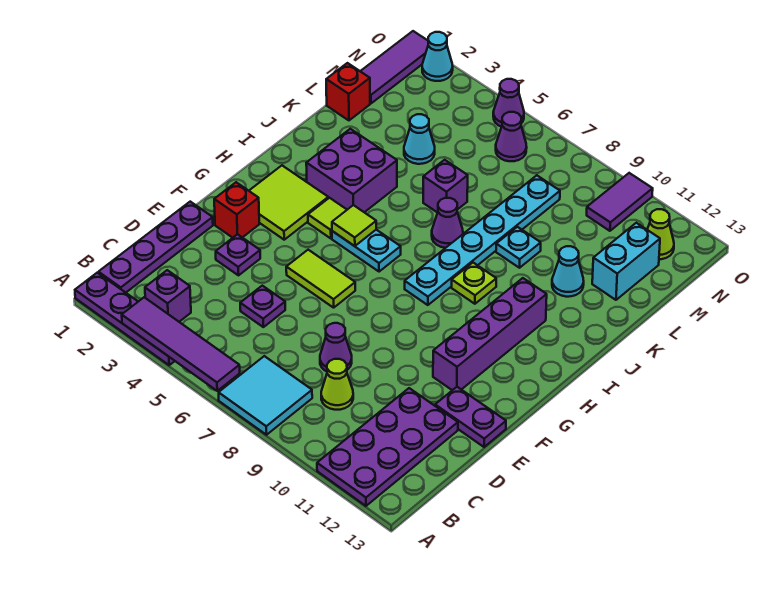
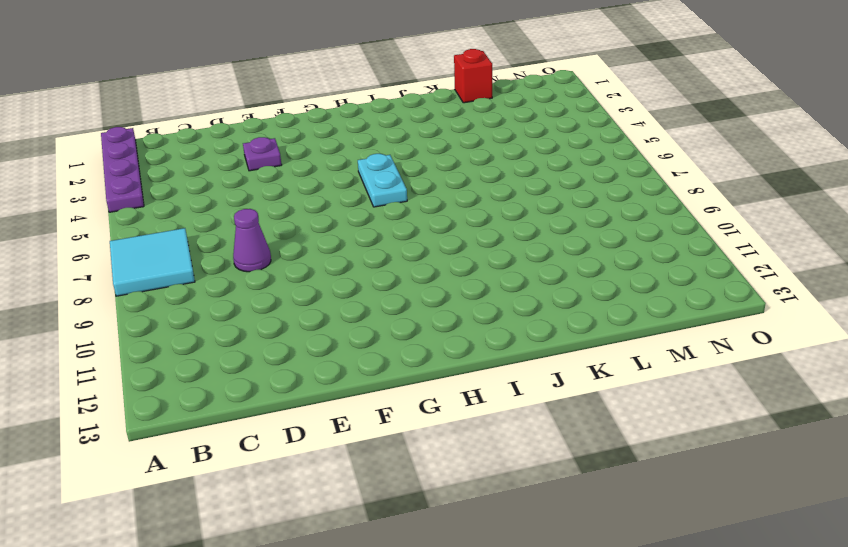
none -> purple plate A11:D12 level 1
none -> purple plate B1:E1 level 1
none -> purple brick B3 level 1
none -> lime cone C9 level 1

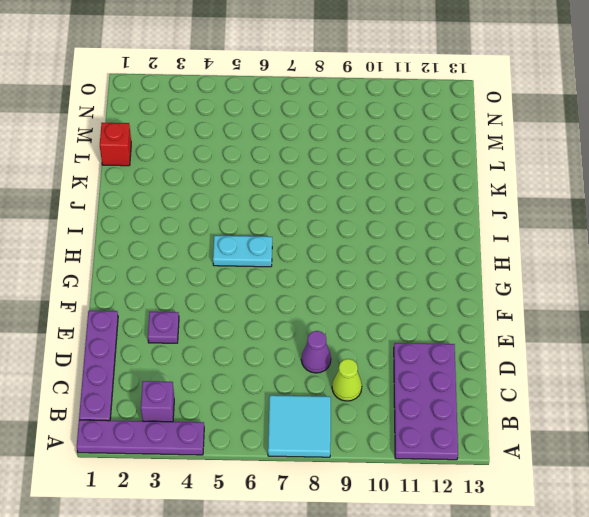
none -> purple plate D5 level 1
none -> purple plate E12:E13 level 1
none -> red brick F2 level 1
none -> lime tile F5:F6 level 1

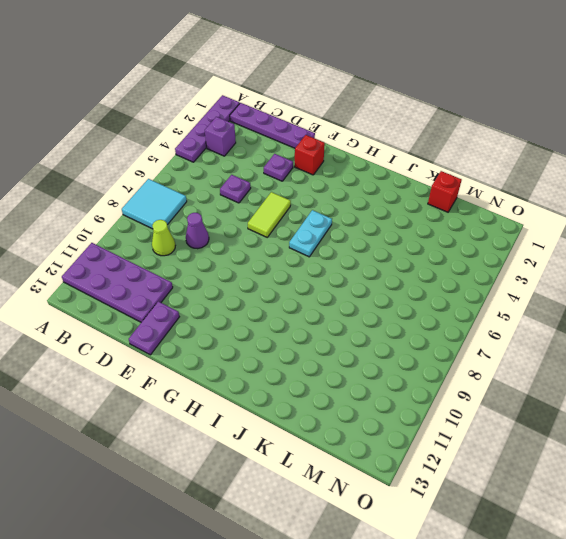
none -> purple brick F11:I11 level 1
none -> lime tile G2:H3 level 1
none -> lime tile H4 level 1
none -> cyan plate H8:M8 level 1

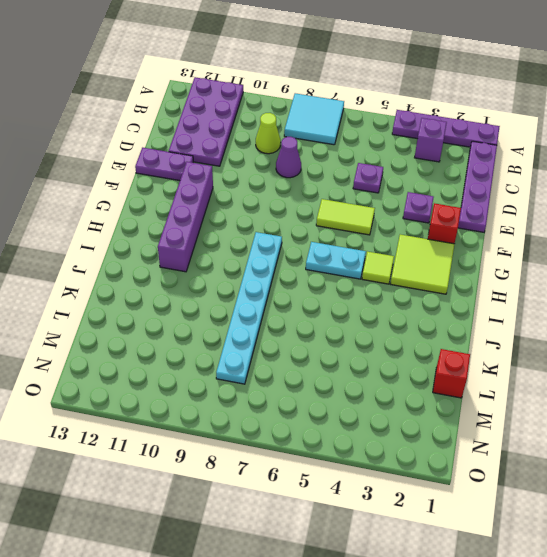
none -> purple brick I3:J4 level 1
none -> lime plate I9 level 1
none -> purple cone J7 level 1
none -> purple brick K6 level 1

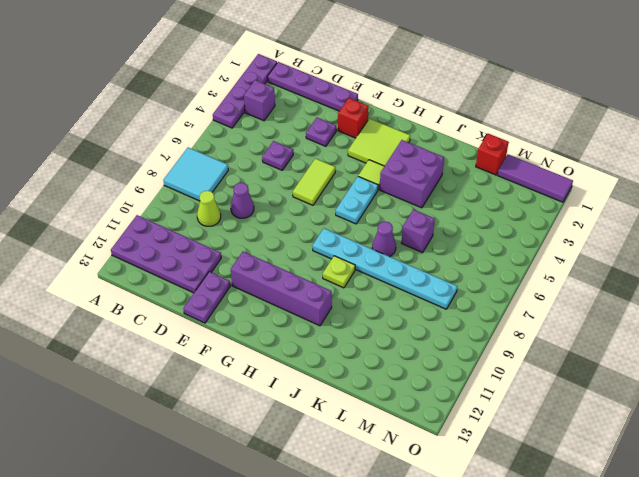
none -> cyan plate K9 level 1
none -> cyan cone K11 level 1
none -> cyan cone L4 level 1
none -> cyan brick L12:M12 level 1

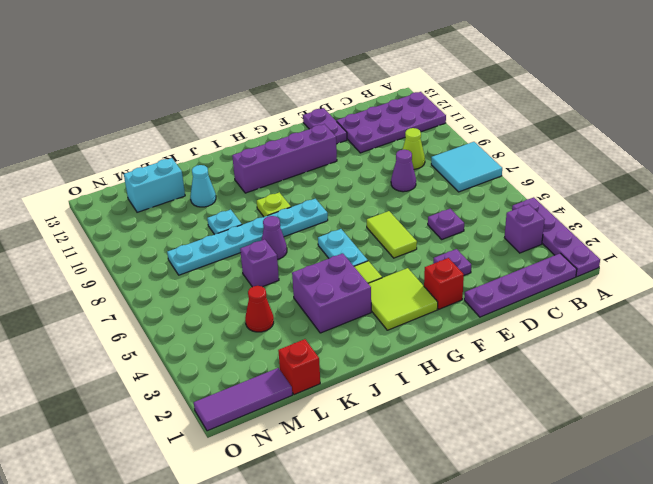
red cone L4 level 1 -> cyan cone L4 level 1
none -> purple cone N6 level 1
none -> purple tile N10:O10 level 1
none -> lime cone N12 level 1
none -> cyan cone O2 level 1

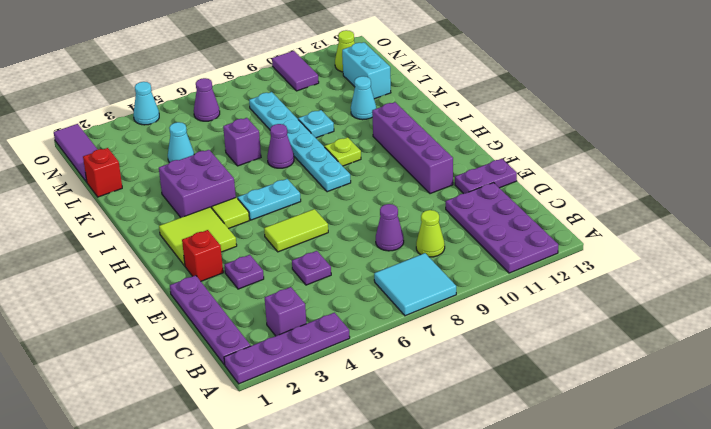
cyan cone O4 level 1 -> cyan cone O2 level 1
none -> purple cone O5 level 1
none -> purple tile A3:A6 level 2
none -> lime tile H5 level 2

